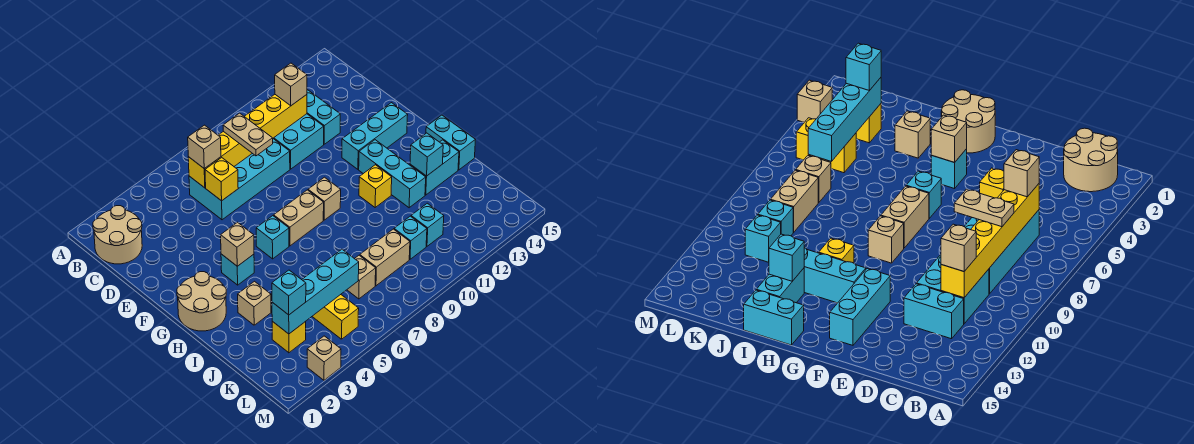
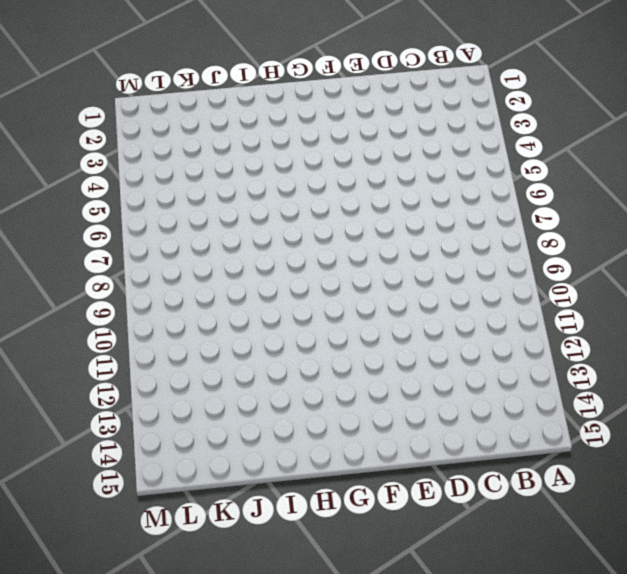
none -> tan round brick B1:C2 level 1
none -> cyan brick C6:D9 level 1
none -> cyan brick C10:D11 level 1
none -> cyan brick C12:D12 level 1

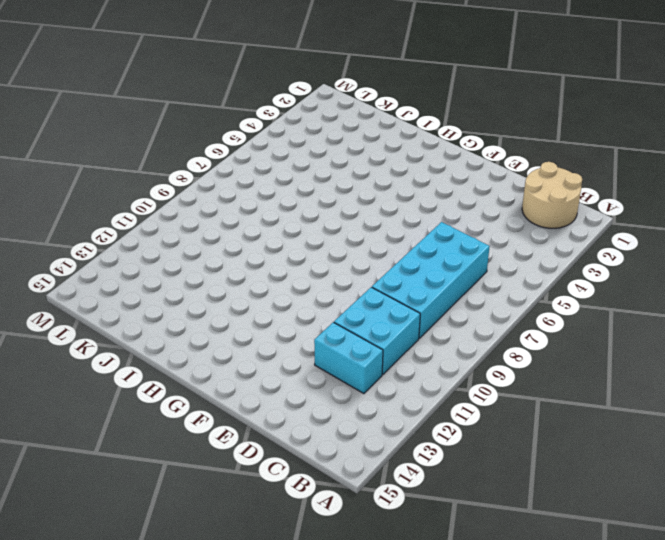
none -> cyan brick F12:F14 level 1
none -> tan round brick G1:H2 level 1
none -> cyan brick G4 level 1
none -> cyan brick G6 level 1

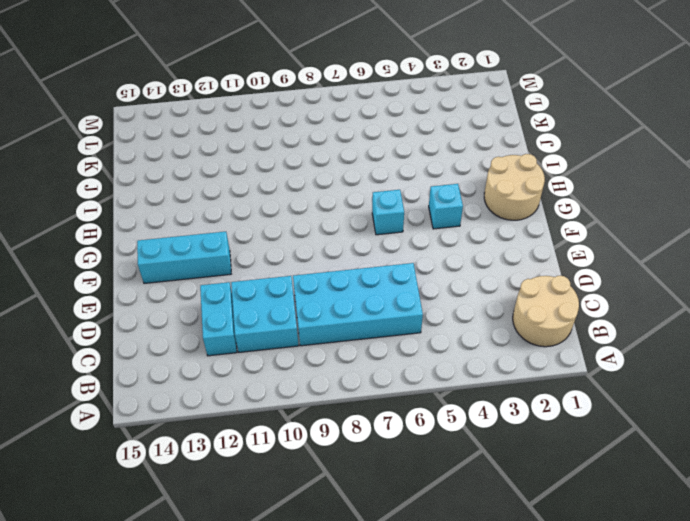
none -> tan brick G7:G8 level 1
none -> tan brick G9 level 1
none -> cyan brick G12:I12 level 1
none -> yellow brick H11 level 1

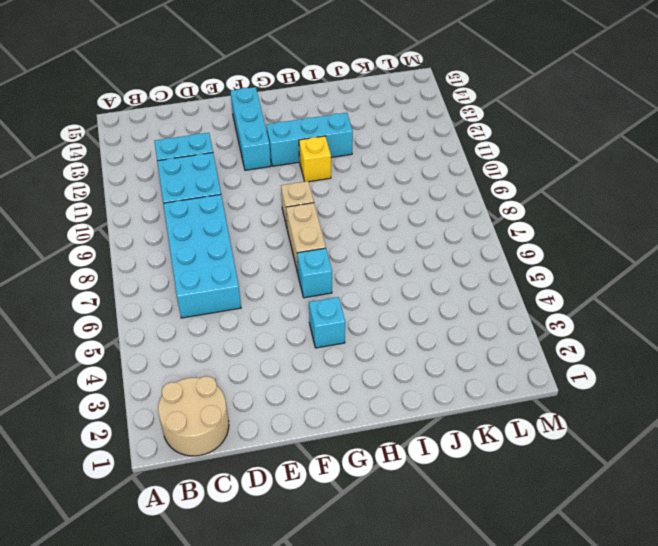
none -> tan round brick G1:H2 level 1
none -> cyan brick H15:I15 level 1
none -> tan brick I3 level 1
none -> cyan brick I13:I14 level 1

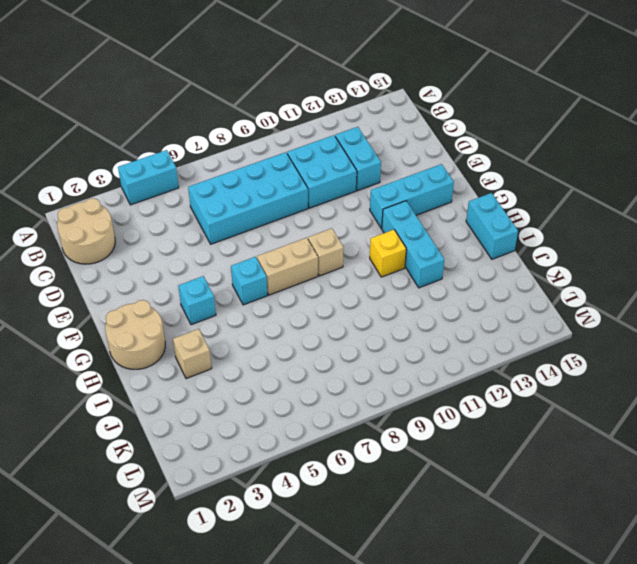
cyan brick A4:A5 level 1 -> cyan brick I13:I14 level 1
none -> yellow brick K3 level 1
none -> yellow brick K5:L5 level 1
none -> tan brick K7 level 1
none -> tan brick K8:K9 level 1

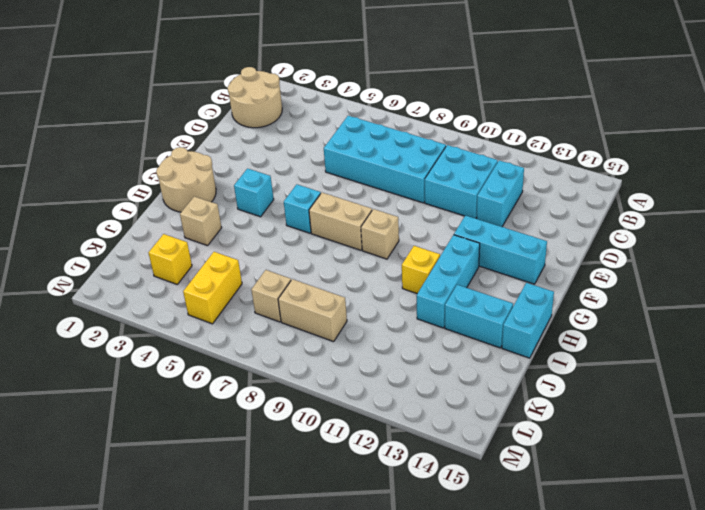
none -> cyan brick K10 level 1
none -> cyan brick K11 level 1
none -> tan brick M3 level 1
none -> yellow brick C6:C11 level 2

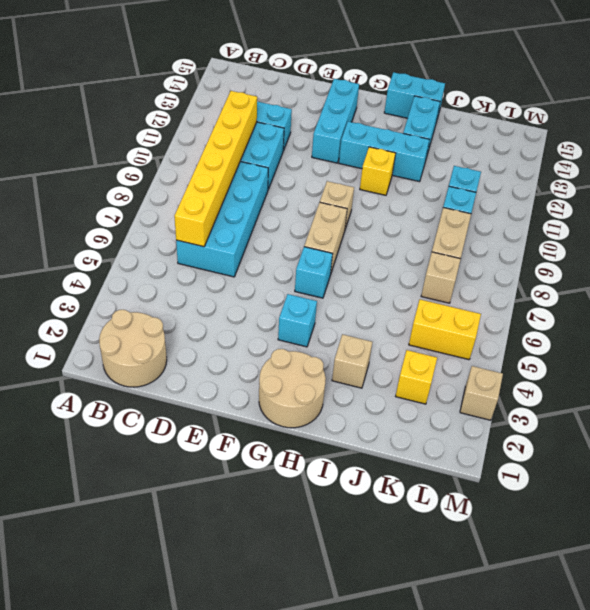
none -> yellow brick D6 level 2
none -> tan brick G4 level 2
none -> cyan brick I13 level 2
none -> cyan brick K3:K6 level 2

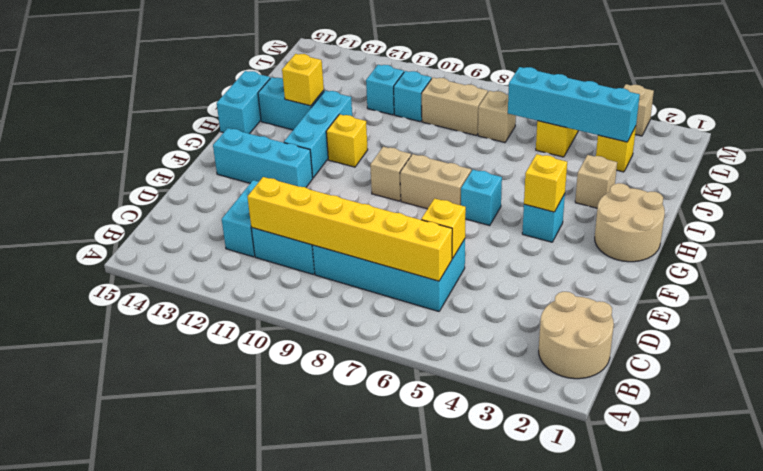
yellow brick G4 level 2 -> tan brick G4 level 2
yellow brick I13 level 2 -> cyan brick I13 level 2
none -> tan brick C6 level 3
none -> tan plate C8:D8 level 3
none -> tan brick C11 level 3
none -> cyan brick K3 level 3

